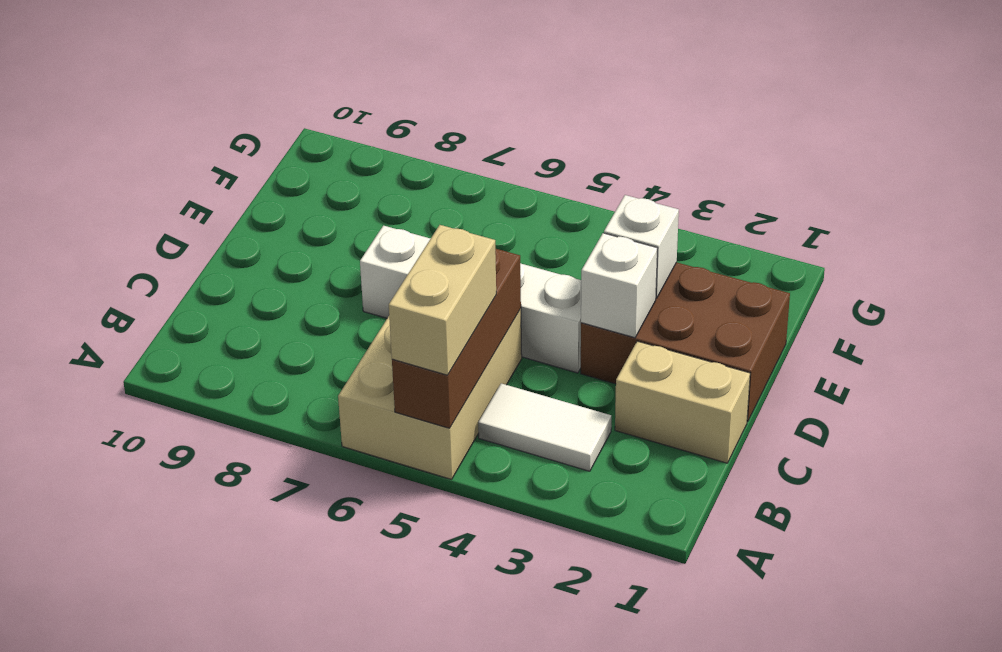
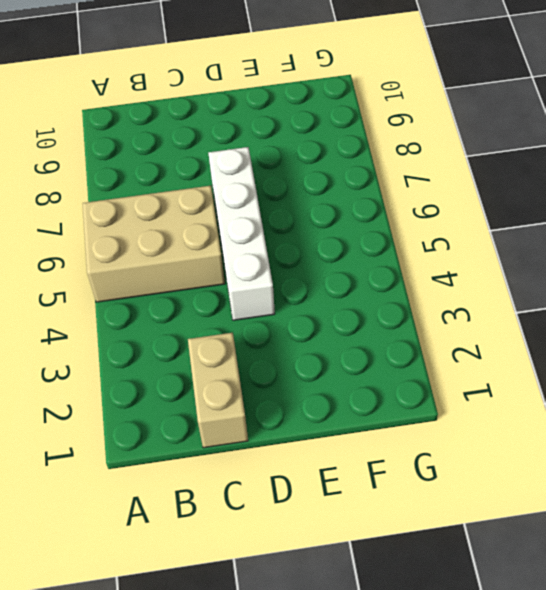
none -> white tile B3:B4 level 1
none -> brown brick D1:E3 level 1

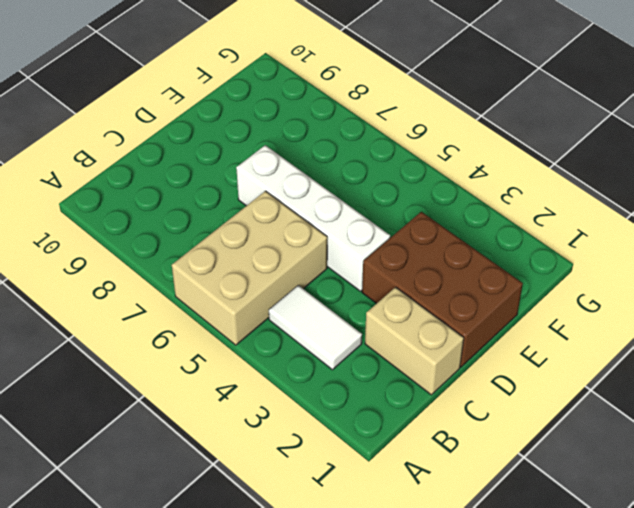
none -> brown brick A5:C5 level 2
none -> white brick D3 level 2

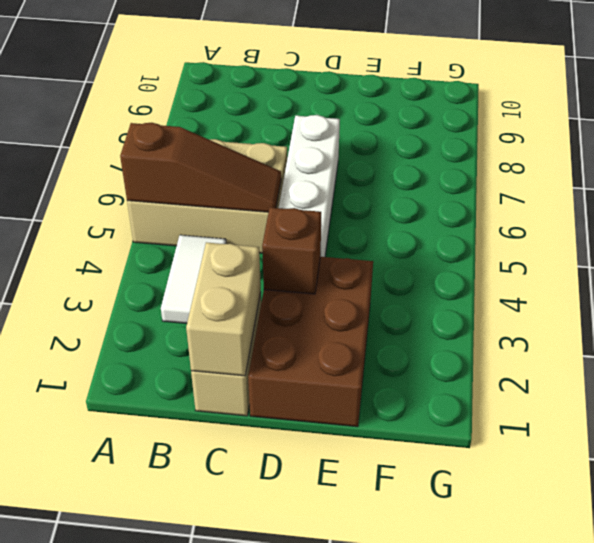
brown slope A5:C5 level 2 top A -> brown brick A5:C5 level 2
tan brick C1:C2 level 2 -> tan brick A5:B5 level 3
brown brick D3 level 2 -> white brick D3 level 2
none -> white brick E3 level 2

